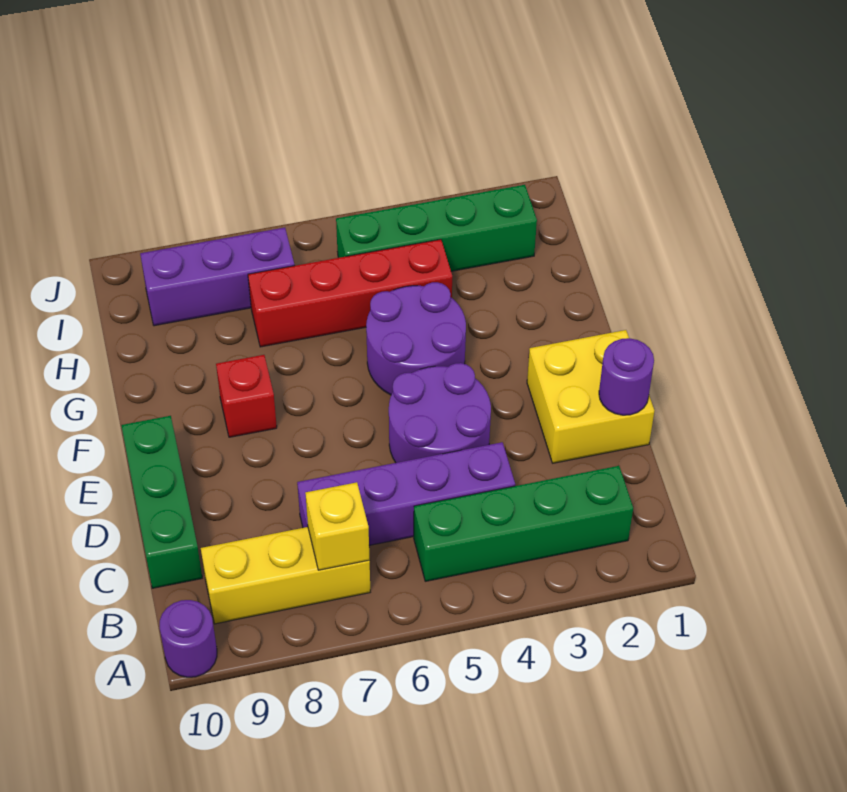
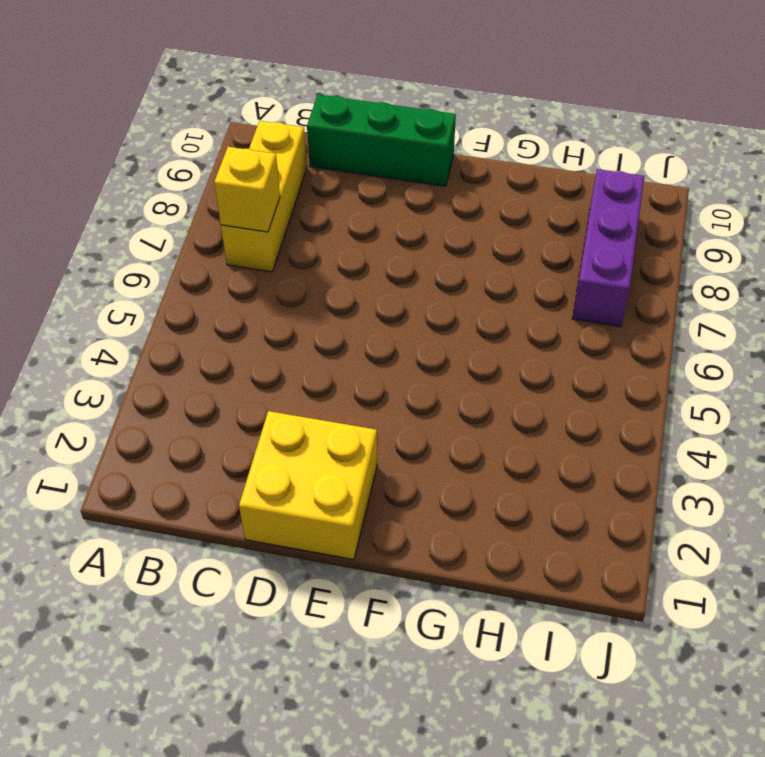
none -> purple round brick A10 level 1
none -> green brick B2:B5 level 1
none -> purple brick C4:C7 level 1

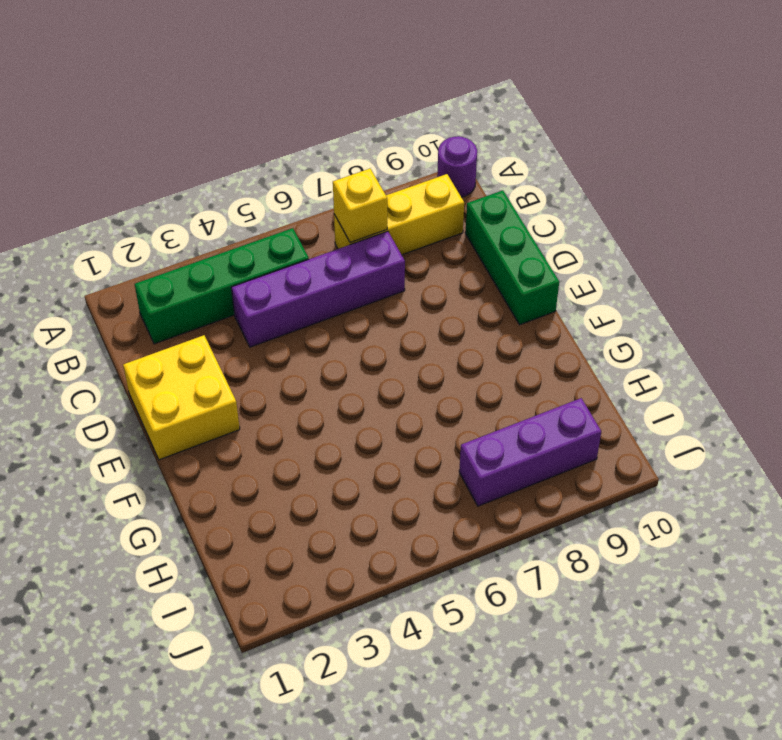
none -> purple round brick D4:E5 level 1
none -> purple round brick F4:G5 level 1
none -> red brick F8 level 1

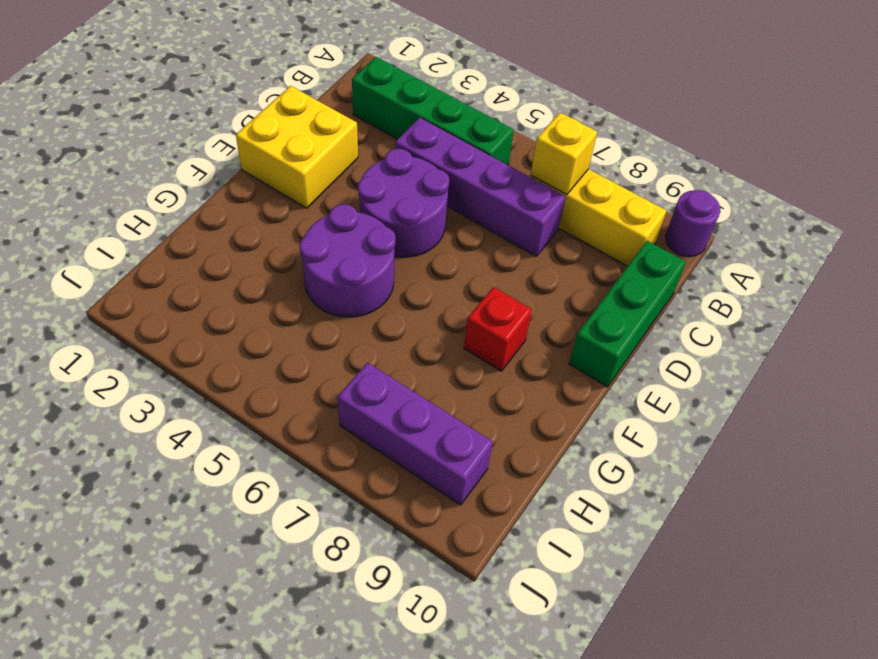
none -> red brick H4:H7 level 1
none -> green brick I2:I5 level 1
none -> purple round brick D1 level 2

